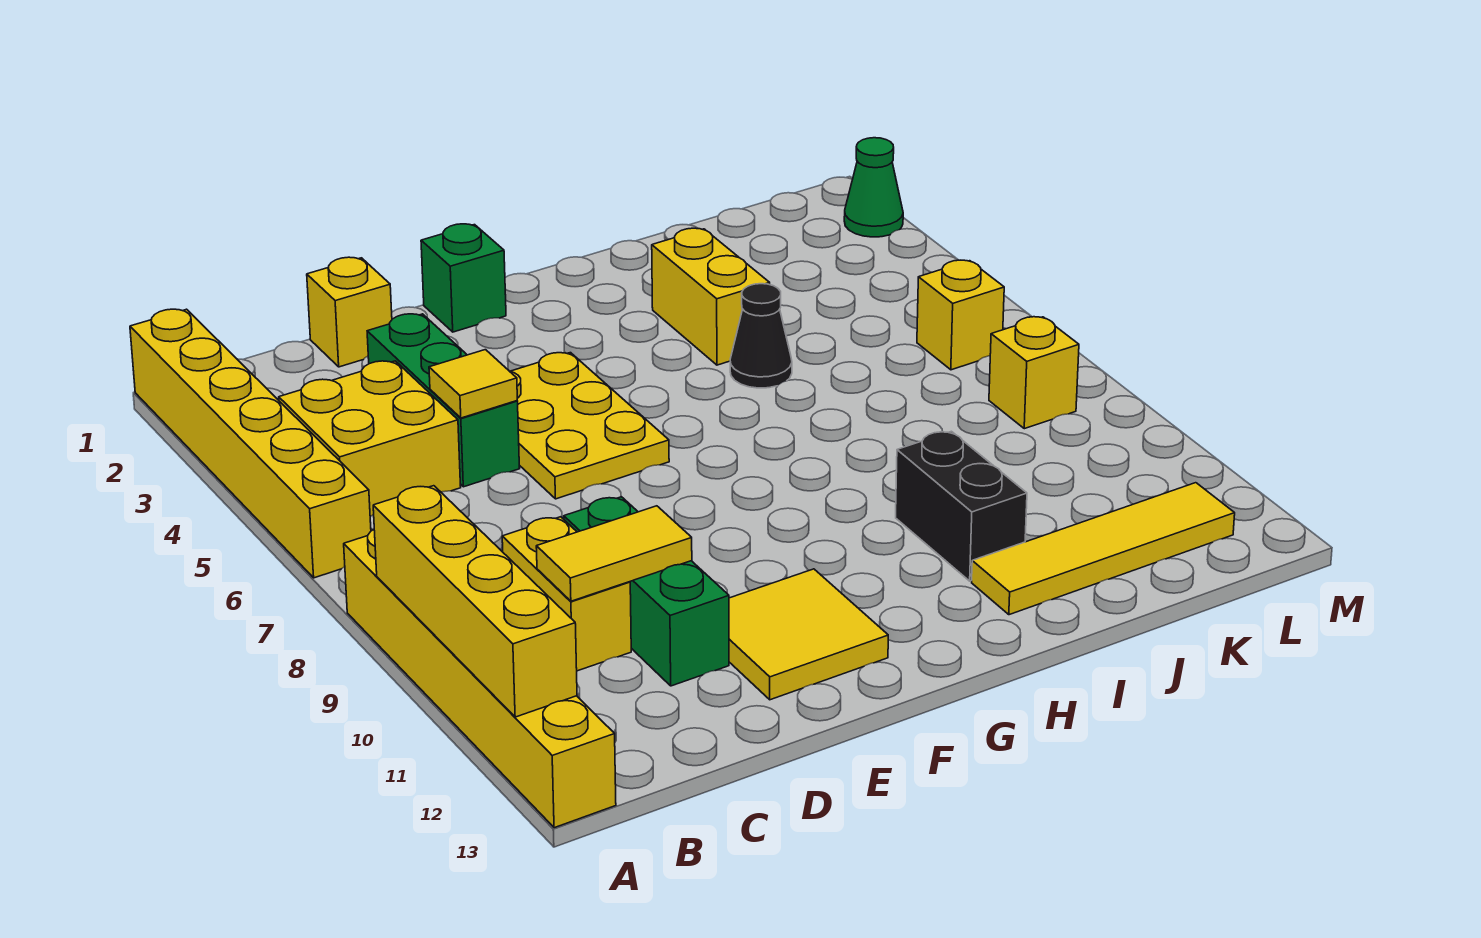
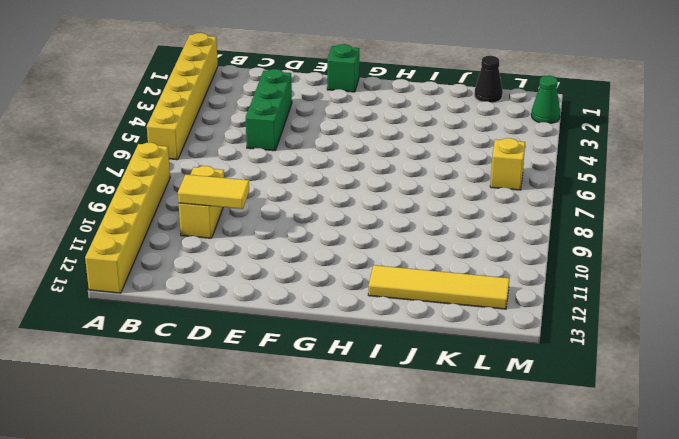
black cone K1 level 1 -> black cone I5 level 1
none -> yellow brick B4:C5 level 1
none -> yellow brick D1 level 1
none -> green brick D9:D11 level 1

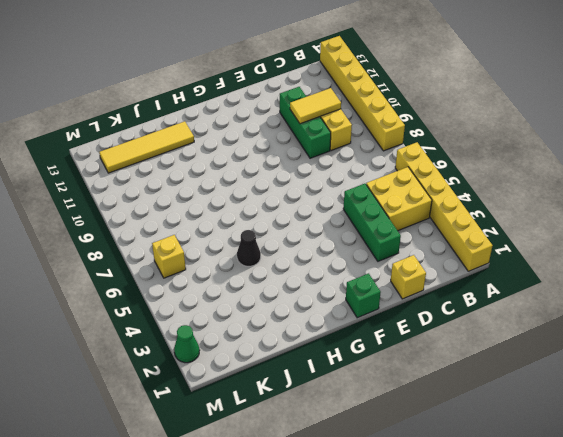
none -> yellow plate E4:F6 level 1
none -> yellow tile E11:F12 level 1
none -> yellow brick I3:I4 level 1

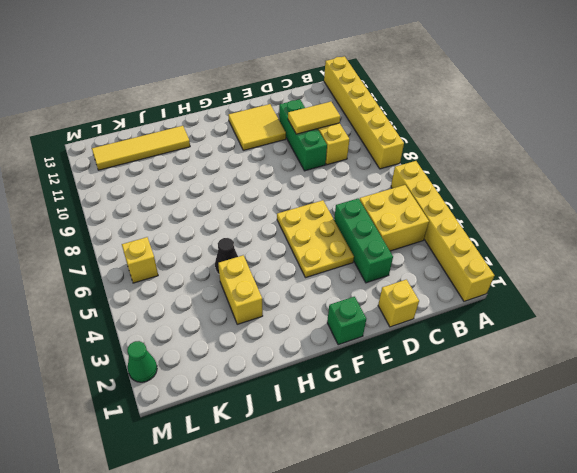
none -> black brick I10:I11 level 1
none -> yellow brick L8 level 1
none -> yellow brick A9:A12 level 2

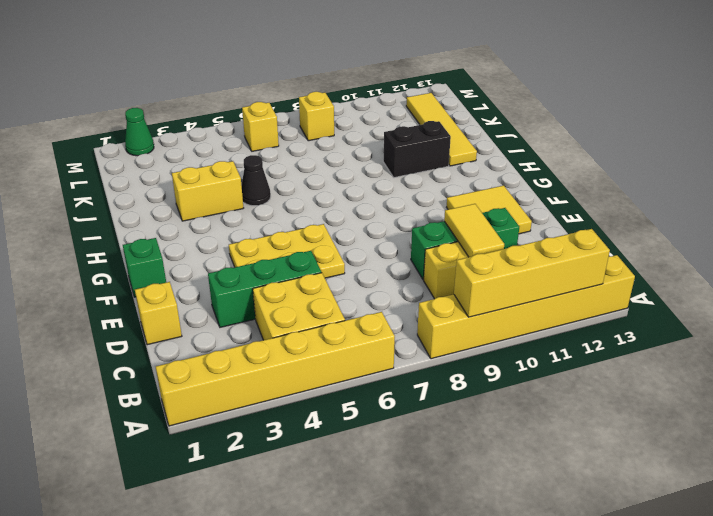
none -> yellow tile D5 level 2

